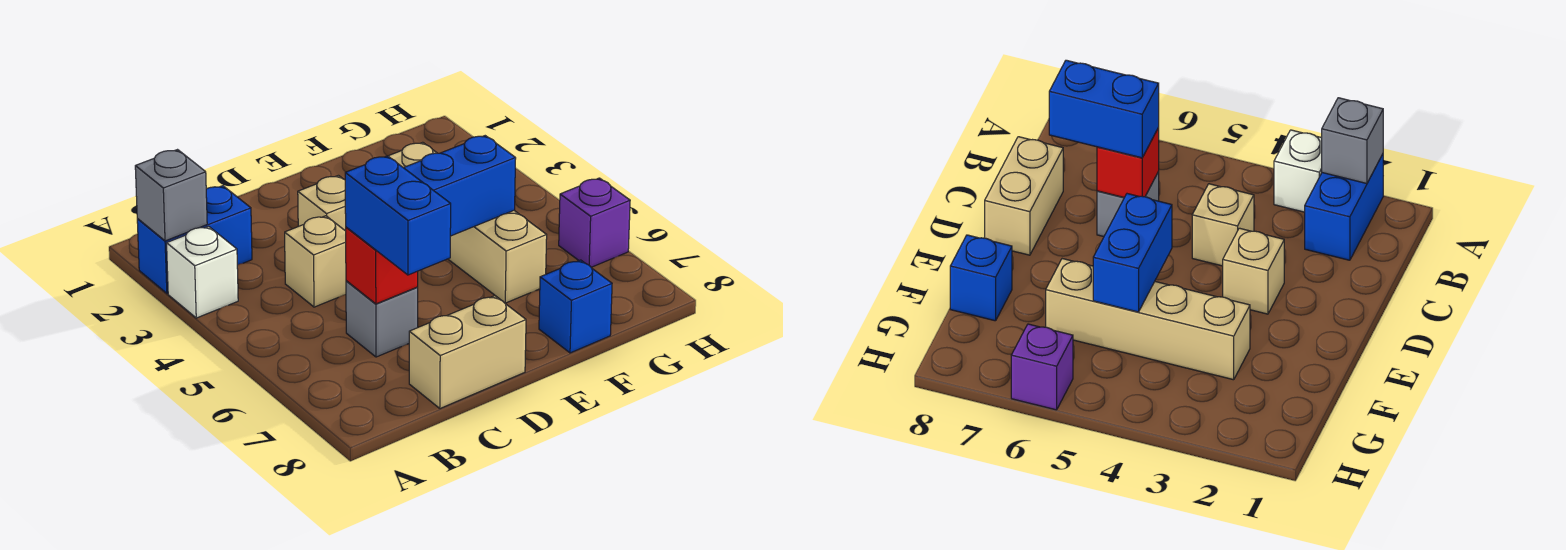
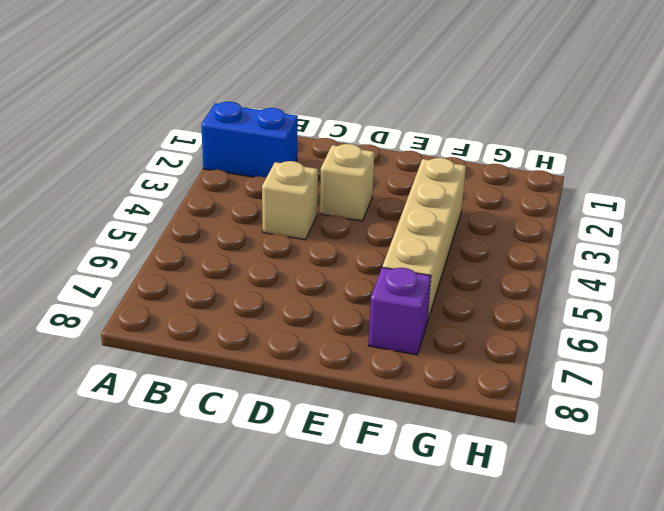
purple brick F7 level 1 -> purple brick H6 level 1
none -> white brick A3 level 1
none -> grey brick C6 level 1
none -> tan brick C8:D8 level 1

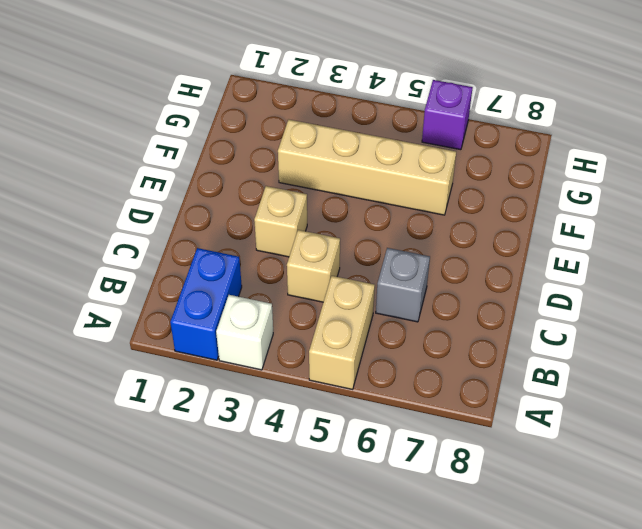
tan brick A5:B5 level 1 -> tan brick C8:D8 level 1
none -> blue brick F8 level 1
none -> grey brick A2 level 2
none -> red brick C6 level 2

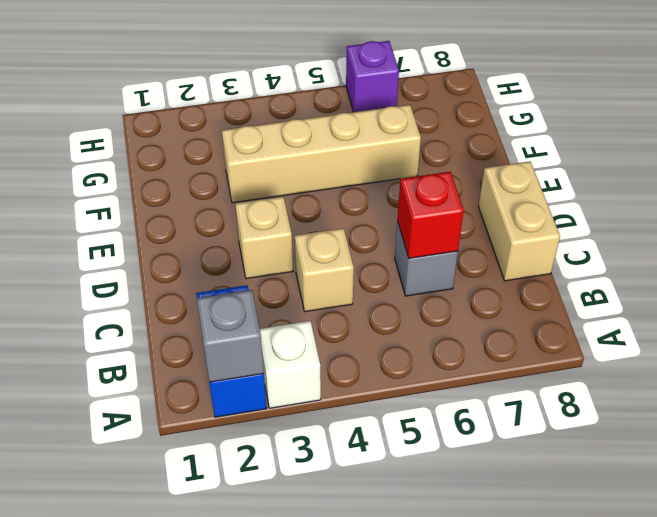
none -> blue brick F8 level 1
none -> blue brick E5:F5 level 2
none -> blue brick C6:C7 level 3

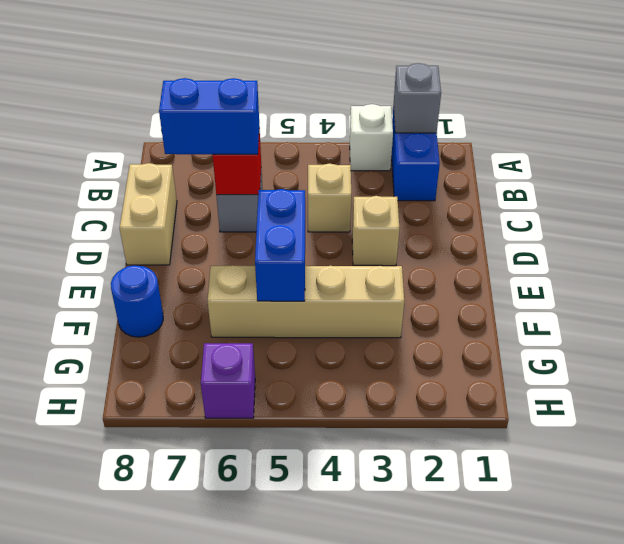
blue round brick F8 level 1 -> blue brick F8 level 1

